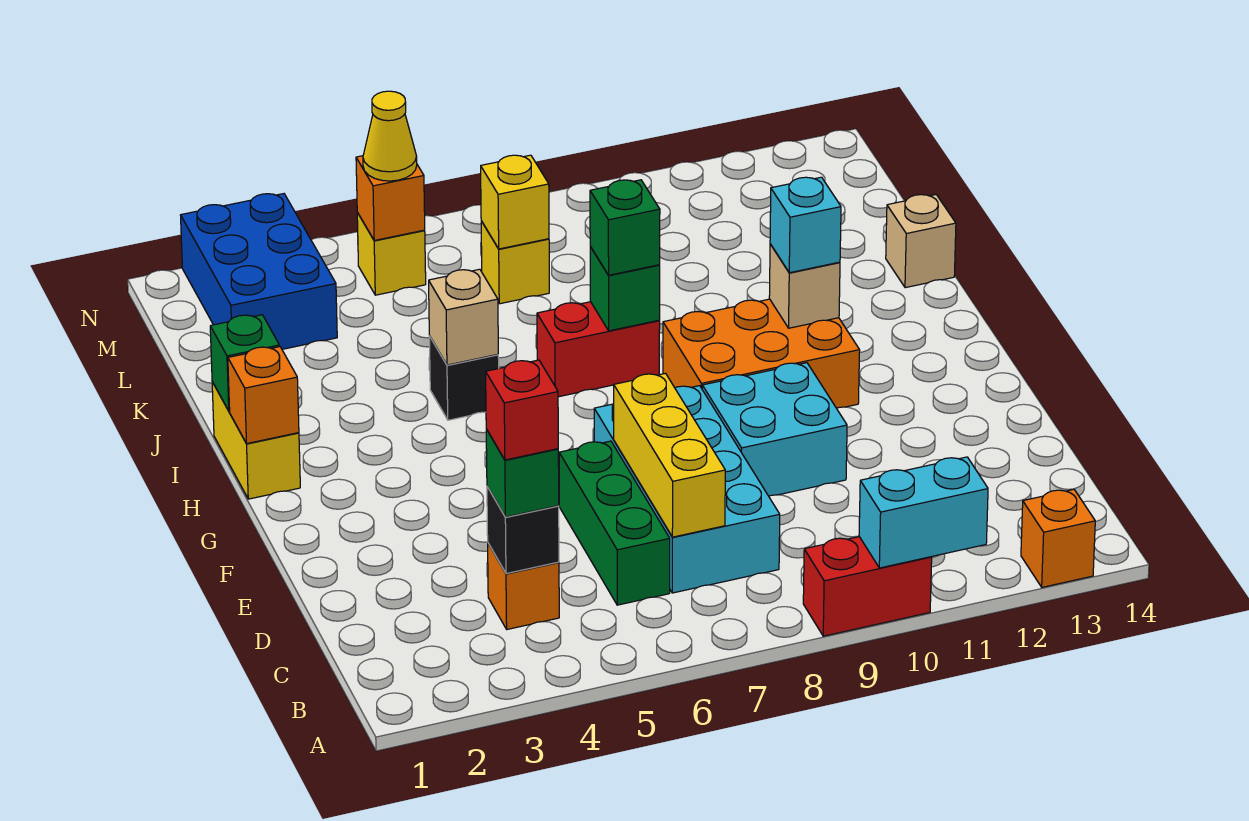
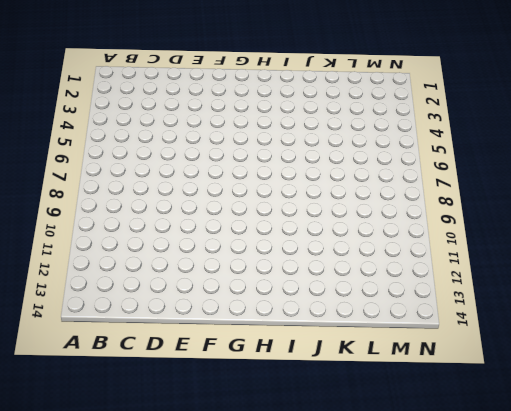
none -> red brick A9:A10 level 1
none -> orange brick A13 level 1
none -> orange brick C4 level 1

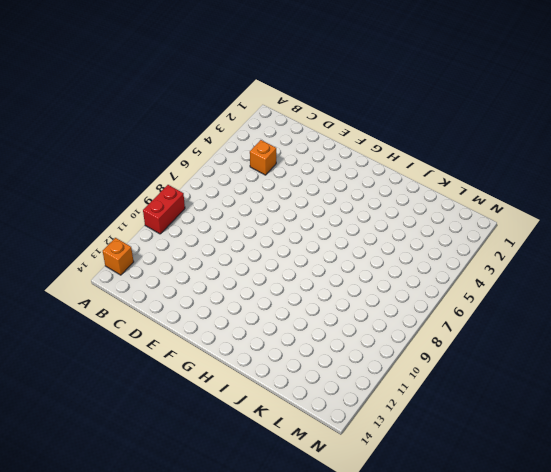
none -> green brick C6:E6 level 1
none -> cyan brick C7:F8 level 1
none -> cyan brick E9:F10 level 1

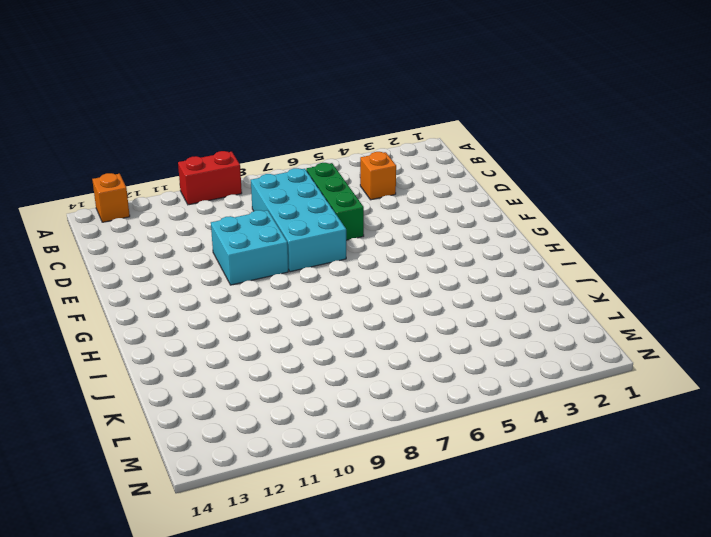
none -> orange brick G9:H11 level 1
none -> yellow brick H1:I1 level 1
none -> black brick I5 level 1

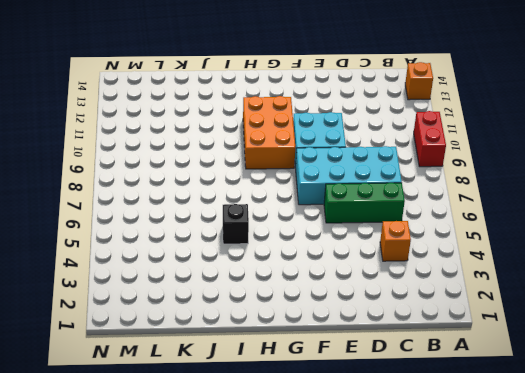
none -> yellow brick H1:I1 level 1
none -> red brick I7:I8 level 1
none -> tan brick J14 level 1

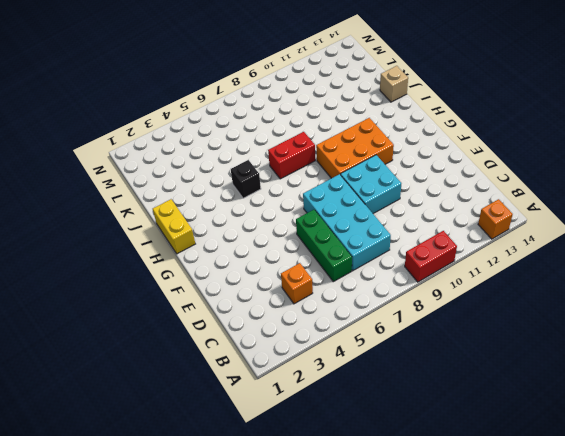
none -> blue brick L2:N3 level 1
none -> yellow brick L7 level 1
none -> yellow brick M5 level 1

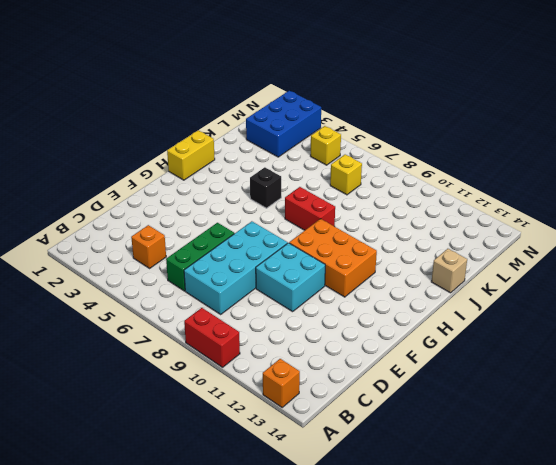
none -> cyan brick A10:A11 level 2
none -> black brick C4 level 2
none -> yellow brick C7:E7 level 2

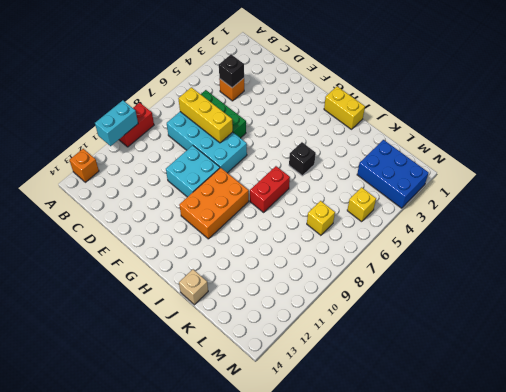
none -> orange brick H1 level 2
none -> tan brick H11 level 2
none -> green brick I1 level 2

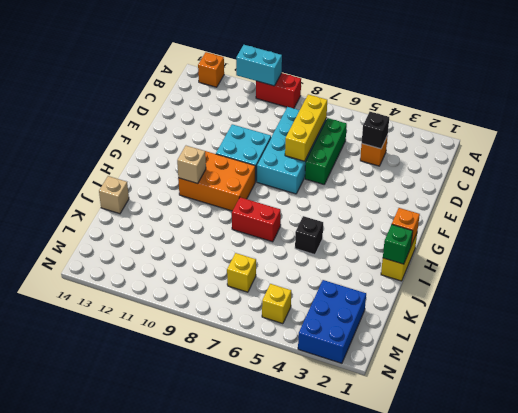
none -> tan brick I5 level 2
none -> green brick I8 level 2
none -> yellow brick L7 level 2

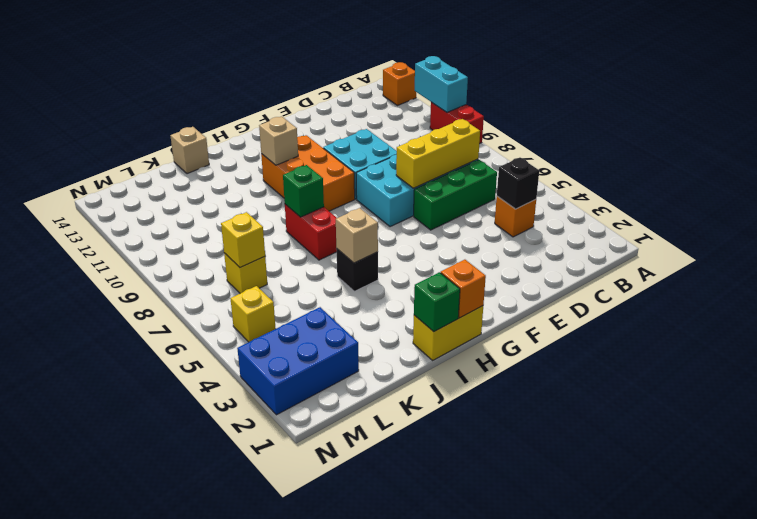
none -> orange brick M5 level 2
none -> green brick C4 level 3
none -> cyan brick H11 level 3

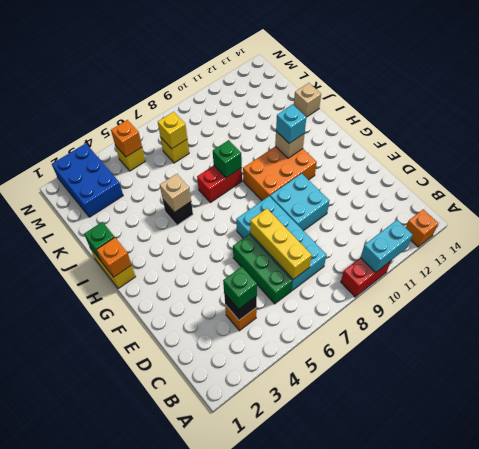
none -> green brick I8 level 3
none -> yellow cone M5 level 3
none -> red brick C4 level 4

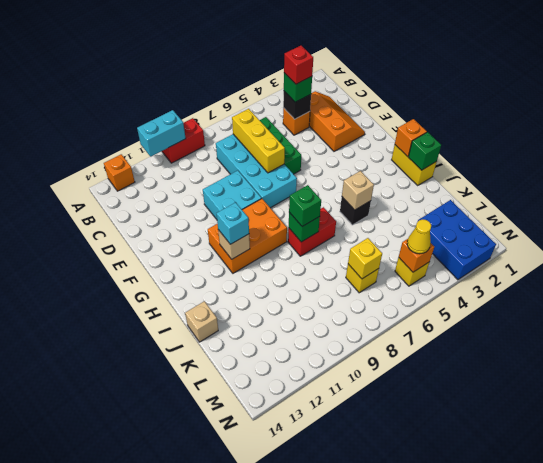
orange slope C2:E3 level 1 top 3 -> none

